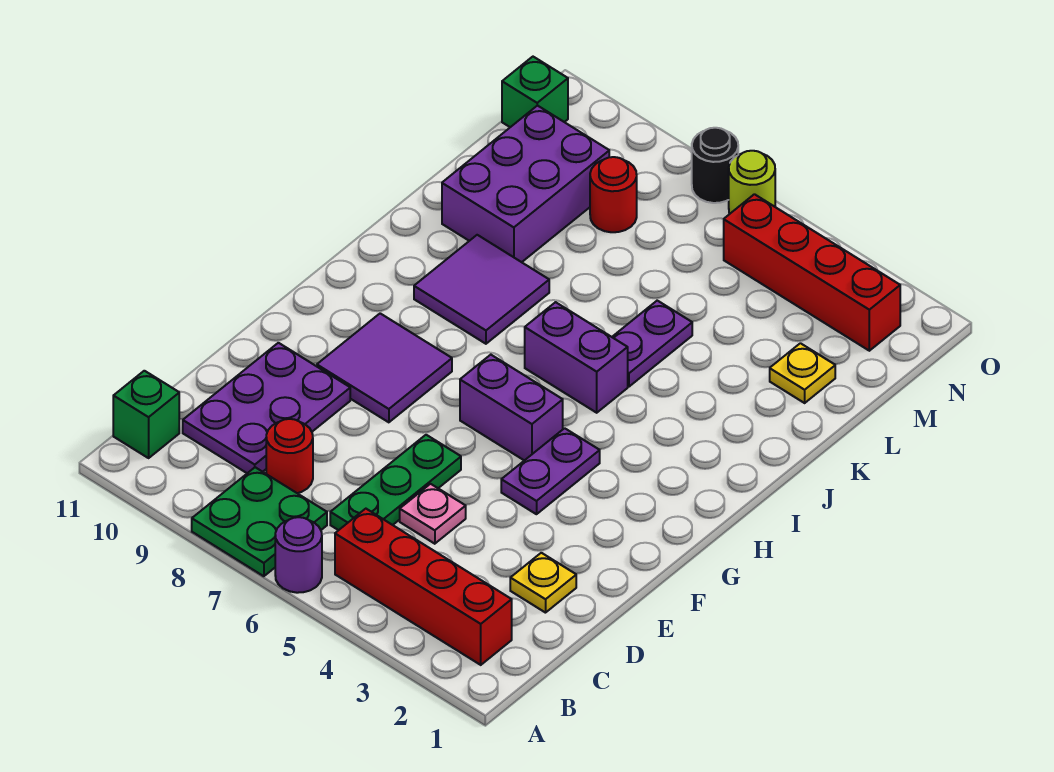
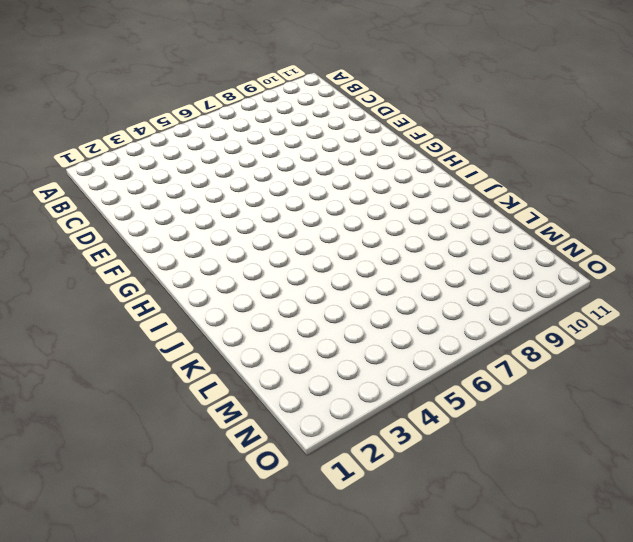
none -> purple round brick A6 level 1
none -> green plate A7:B8 level 1
none -> red brick B2:B5 level 1

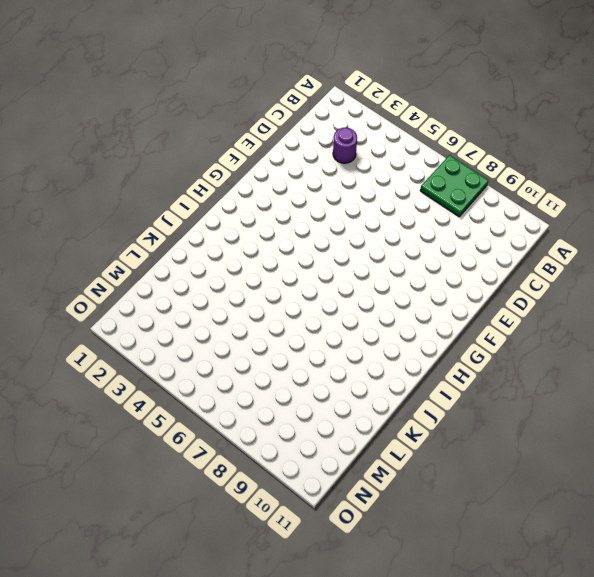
purple round brick C3 level 1 -> purple round brick A6 level 1
none -> red brick B2:B5 level 1
none -> green brick B11 level 1
none -> green plate C6:E6 level 1

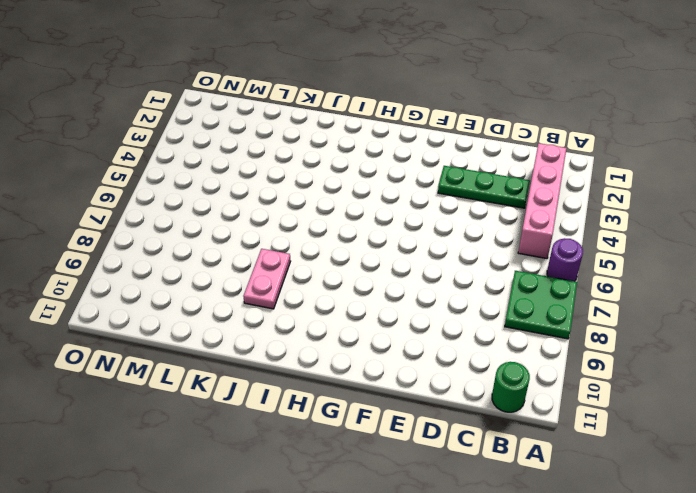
pink brick B2:B5 level 1 -> red brick B2:B5 level 1
green round brick B11 level 1 -> green brick B11 level 1
green plate C3:E3 level 1 -> green plate C6:E6 level 1
pink plate J8:J9 level 1 -> purple tile I8:J9 level 1
none -> red round brick C8 level 1
none -> purple plate C9:E10 level 1
none -> yellow plate D2 level 1

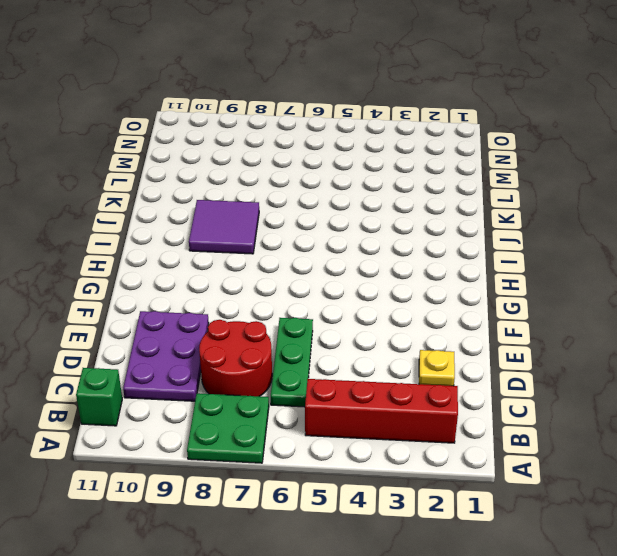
red round brick C7:D8 level 1 -> red round brick C8 level 1
none -> purple round brick A6 level 1
none -> pink plate D5 level 1
none -> purple plate F4:G4 level 1

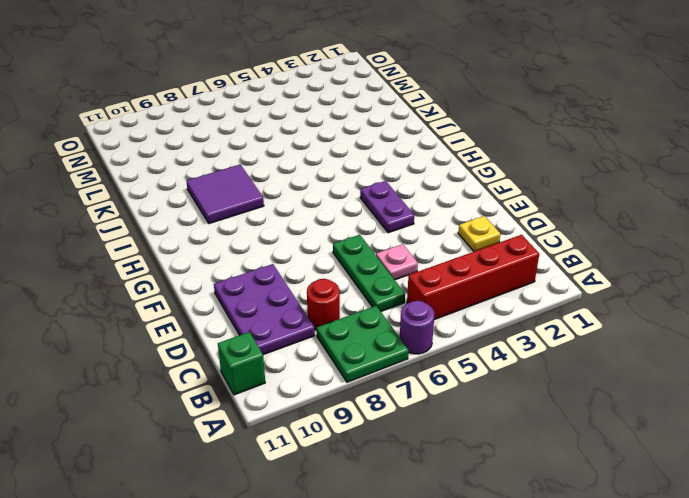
none -> purple tile F8:G9 level 1
none -> purple brick G5:G6 level 1
none -> purple brick I5:I6 level 1

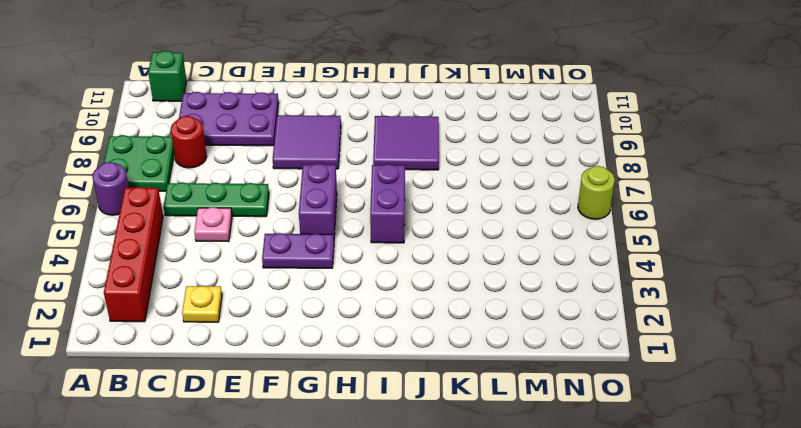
none -> purple plate J5:K5 level 1
none -> purple brick K9:M10 level 1
none -> yellow plate L2 level 1

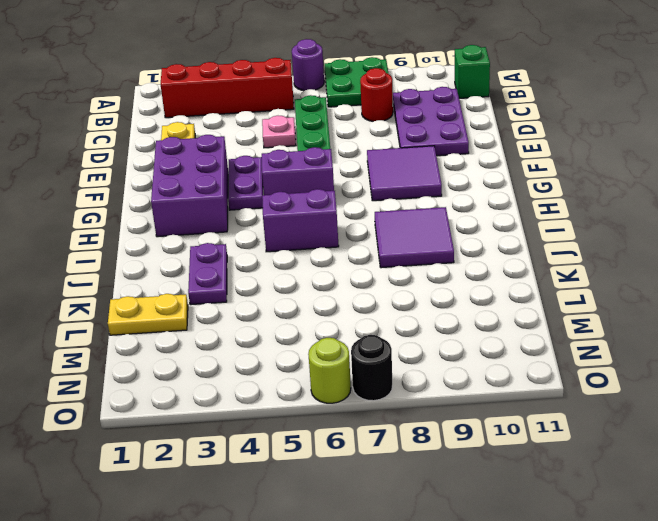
purple brick F2:H3 level 1 -> purple brick K9:M10 level 1
purple plate J3:K3 level 1 -> purple plate J5:K5 level 1
yellow plate L1:L2 level 1 -> yellow plate L2 level 1
none -> red round brick M8 level 1
none -> red brick N2:N5 level 1
none -> green brick N11 level 1

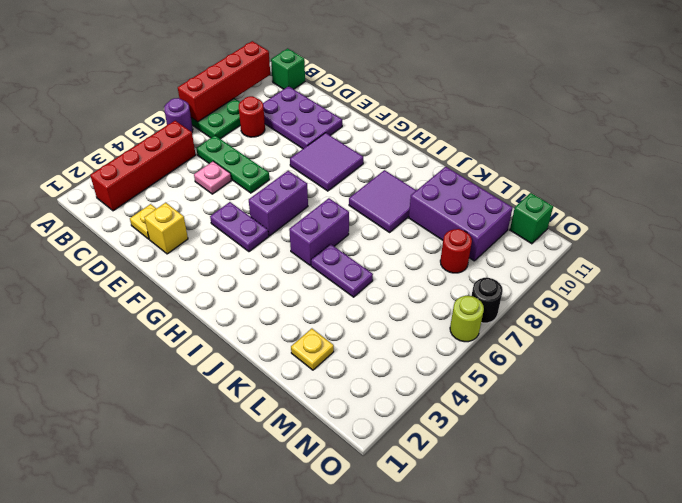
red brick A7:A10 level 2 -> red brick N2:N5 level 1
yellow brick E2 level 1 -> none

